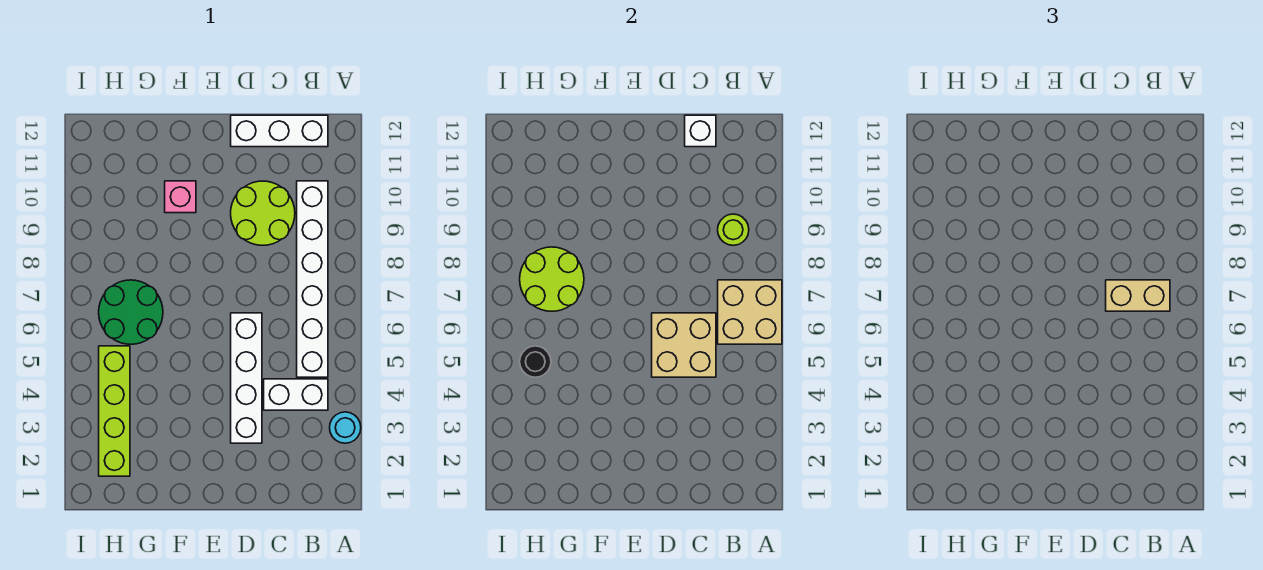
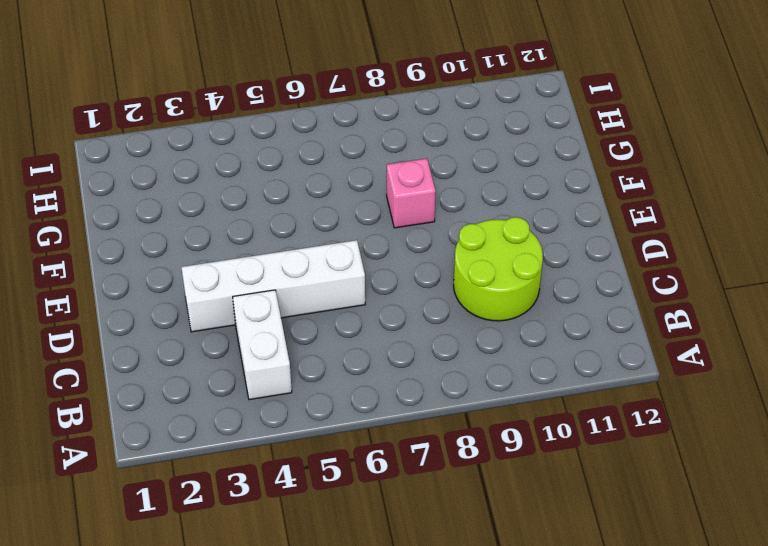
pink brick F8 level 1 -> pink brick F10 level 1
none -> cyan round brick A3 level 1
none -> white brick B5:B10 level 1
none -> white brick B12:D12 level 1

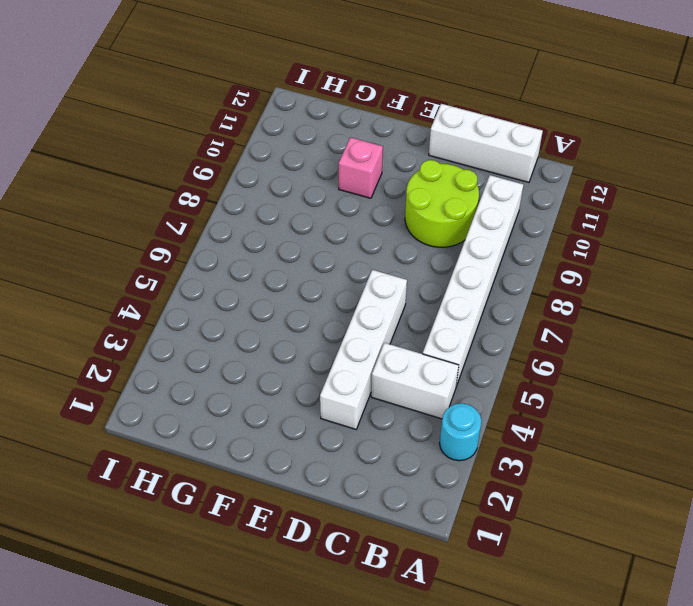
none -> green round brick G6:H7 level 1
none -> lime brick H2:H5 level 1
none -> tan brick A6:B7 level 2

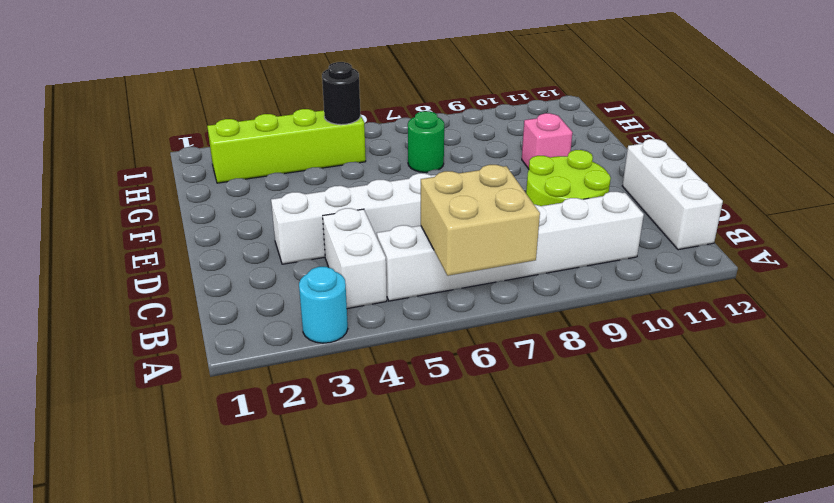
green round brick G7 level 1 -> green round brick G6:H7 level 1
none -> lime round brick B9 level 2
none -> tan brick C5:D6 level 2
none -> white brick C12 level 2

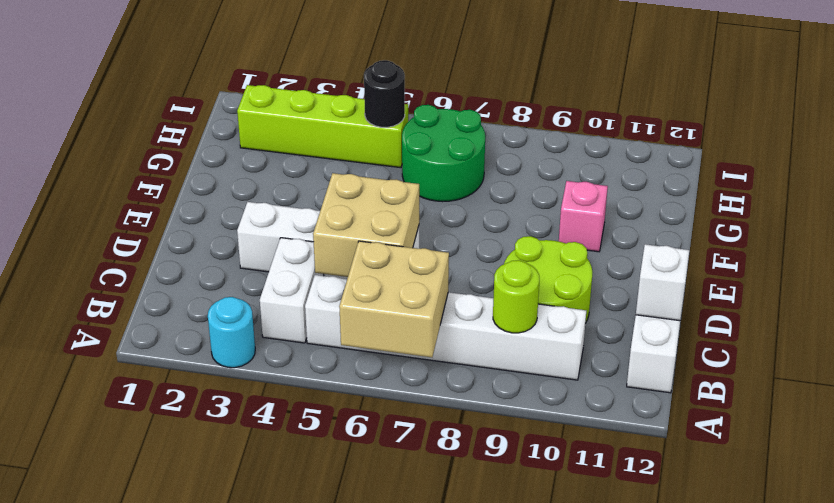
none -> lime round brick G7:H8 level 2
none -> tan brick B7:C7 level 3

